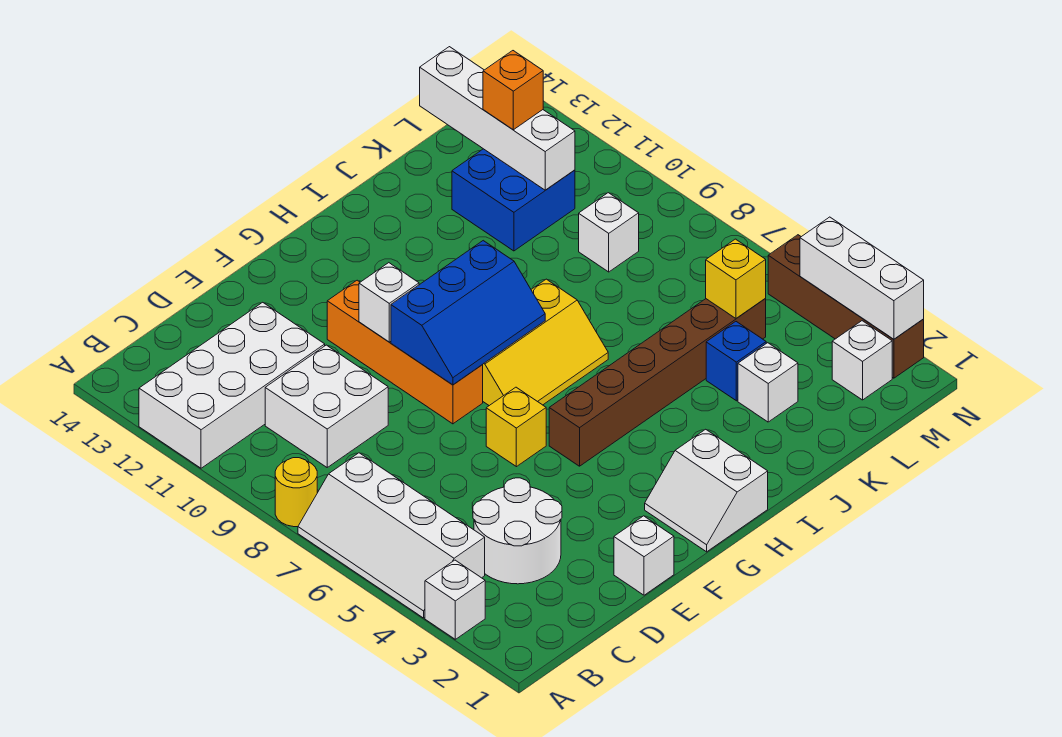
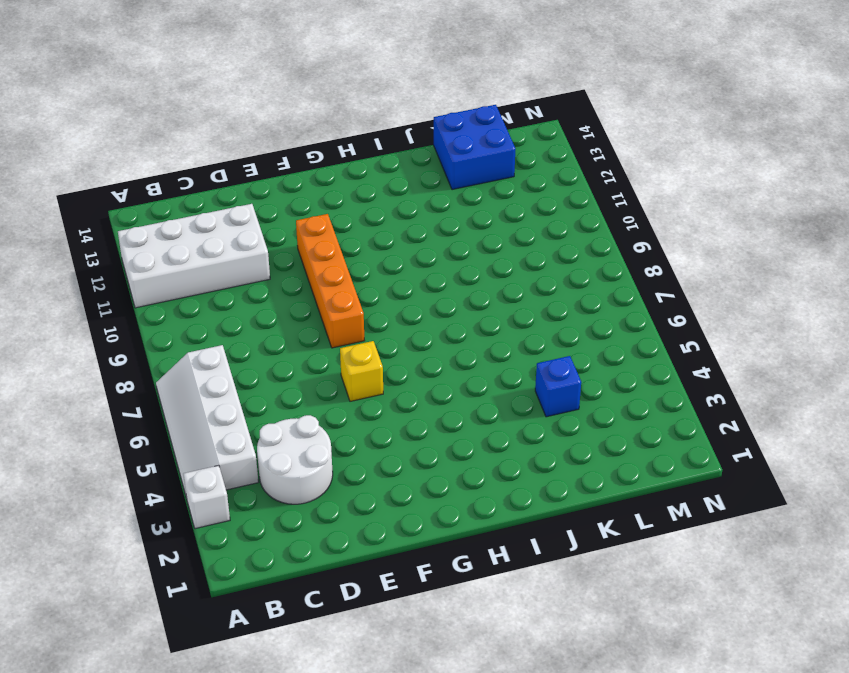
blue brick K13:L14 level 1 -> blue brick K11:L12 level 1
none -> yellow round brick A8 level 1
none -> white brick C9:D10 level 1
none -> white brick E1 level 1

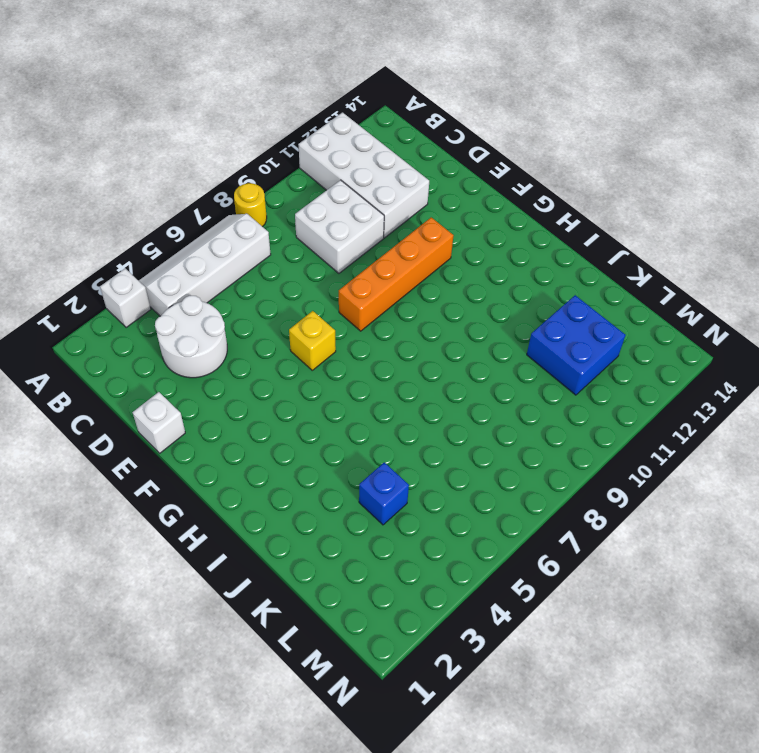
none -> white slope G1:H2 level 1 top H
none -> brown brick G5:L5 level 1
none -> yellow slope G7:I8 level 1 top 8

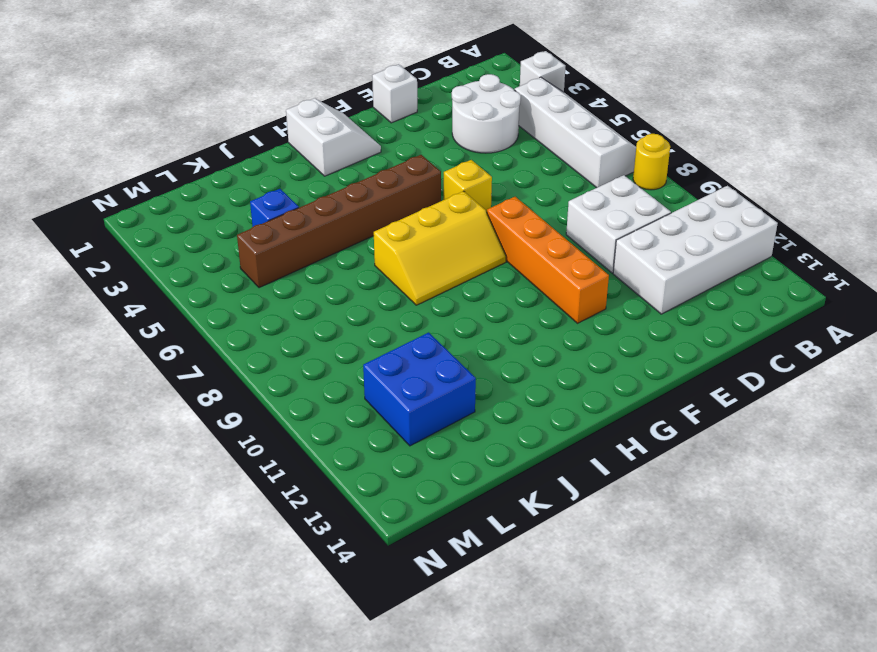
yellow slope G7:I8 level 1 top 7 -> yellow slope G7:I8 level 1 top 8
none -> white brick K3 level 1
none -> white brick L9 level 1
none -> white brick M2 level 1

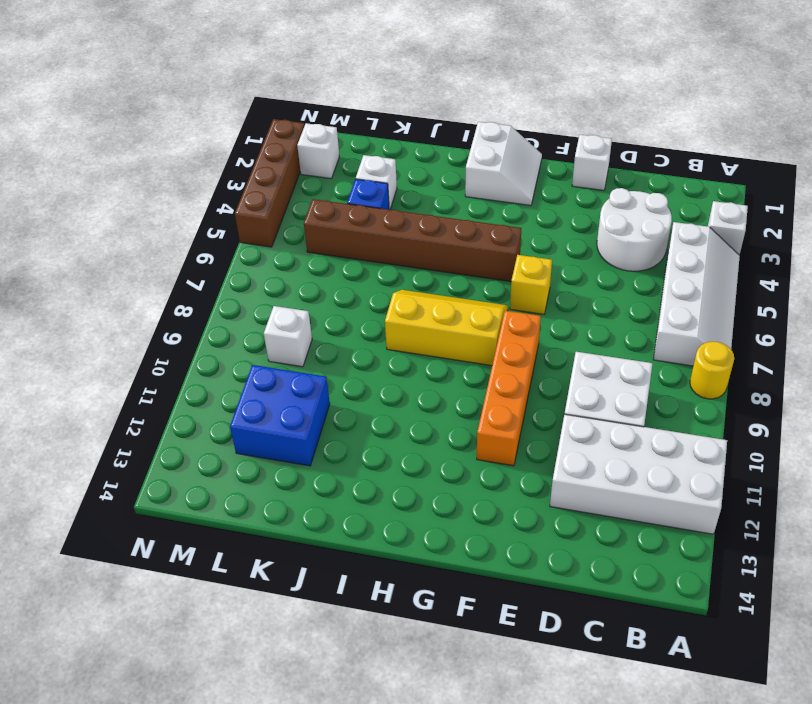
none -> blue slope F8:H9 level 2 top 9
none -> white brick F10 level 2
none -> yellow brick L5 level 2

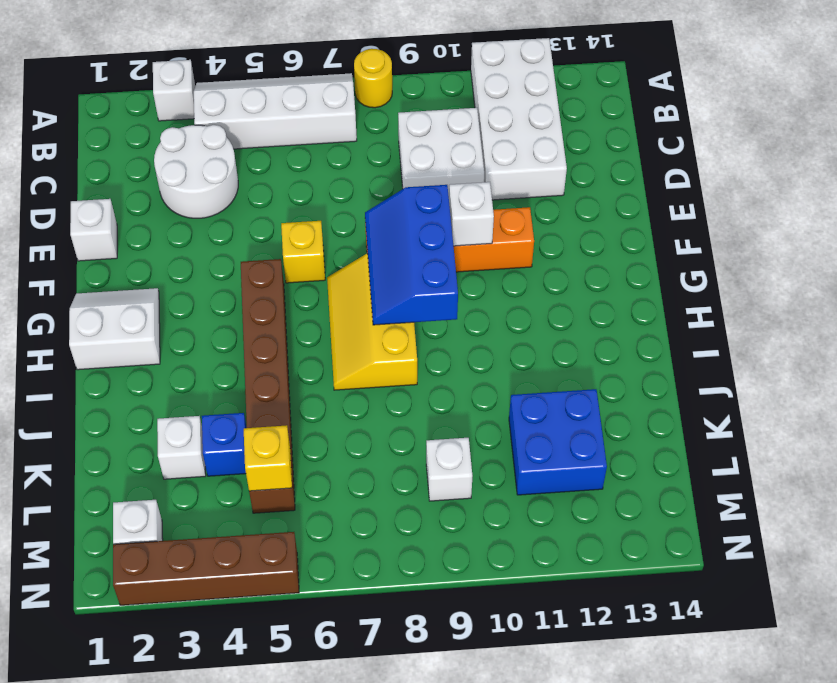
none -> white brick L11:L14 level 2
none -> white brick N2:N4 level 2
none -> orange brick L12 level 3

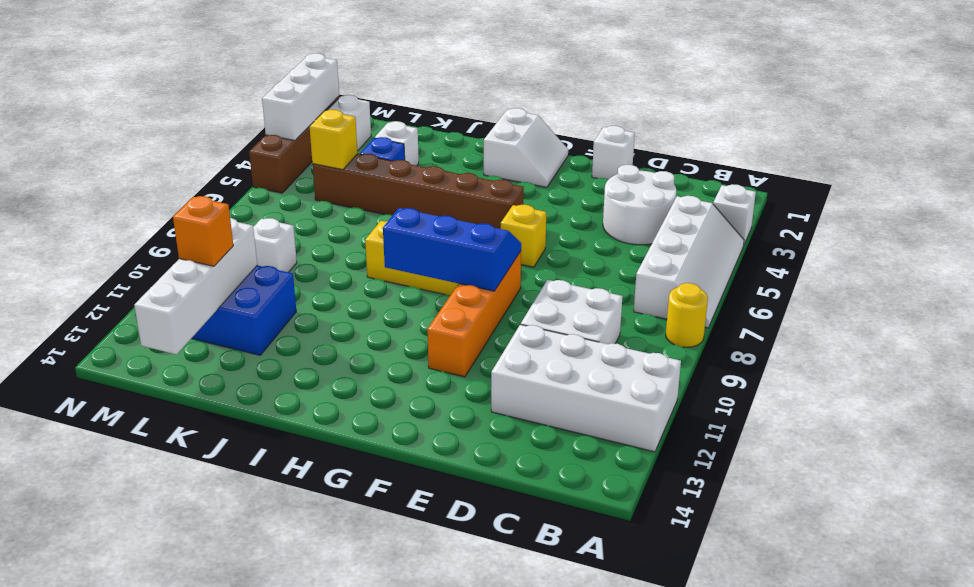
none -> white brick F10 level 2

